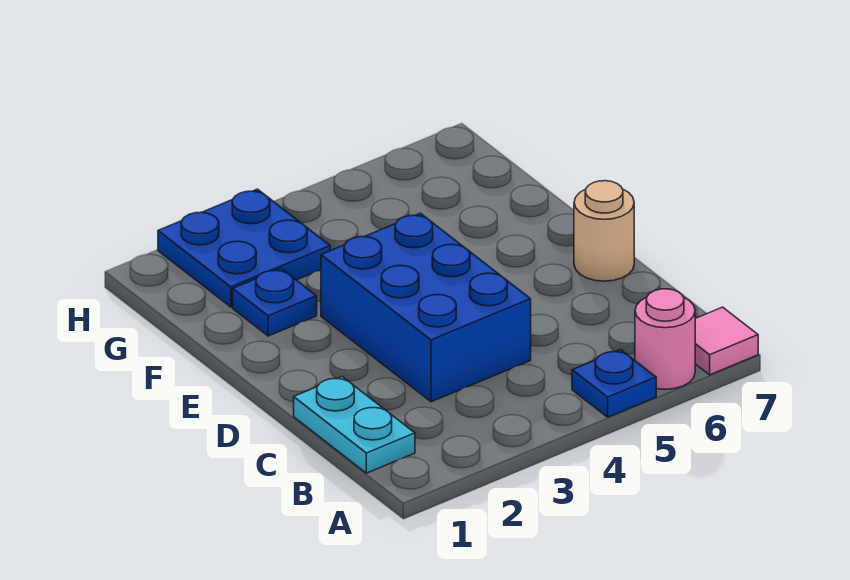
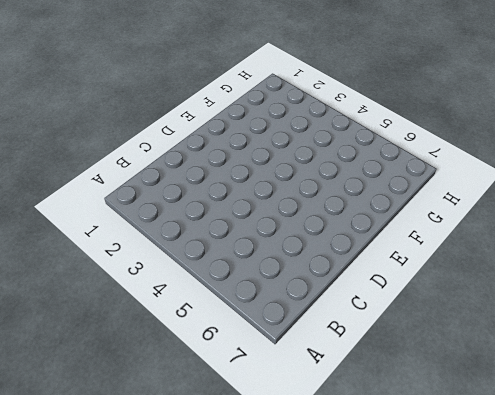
none -> blue plate A5 level 1
none -> pink round brick A6 level 1

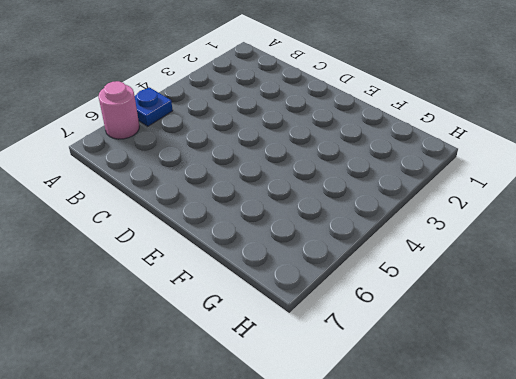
none -> pink tile A7 level 1
none -> cyan plate B1:C1 level 1

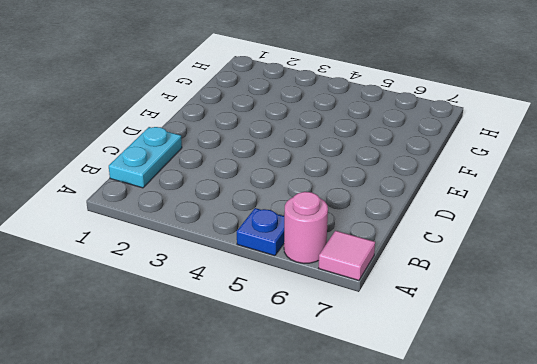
none -> blue brick C3:E4 level 1
none -> tan round brick D7 level 1

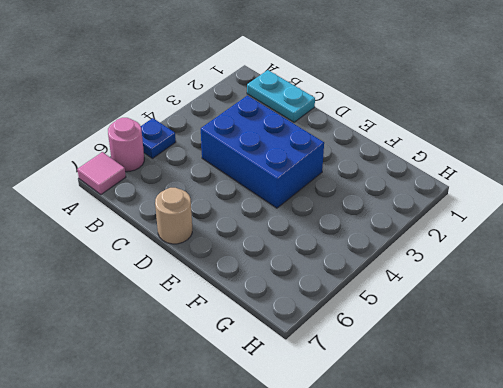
none -> blue plate F2 level 1
none -> blue plate G2:H3 level 1

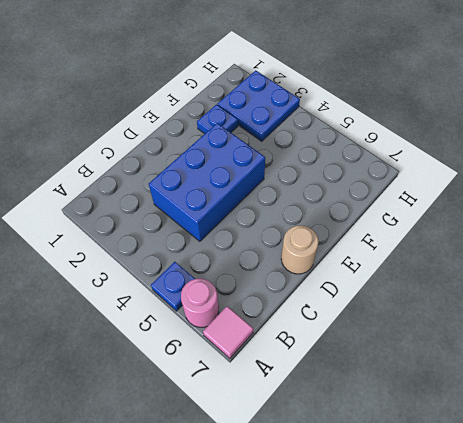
none -> cyan plate B1:C1 level 1

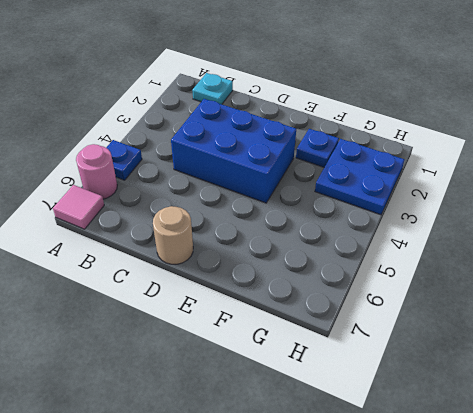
cyan plate B1 level 1 -> cyan plate B1:C1 level 1

